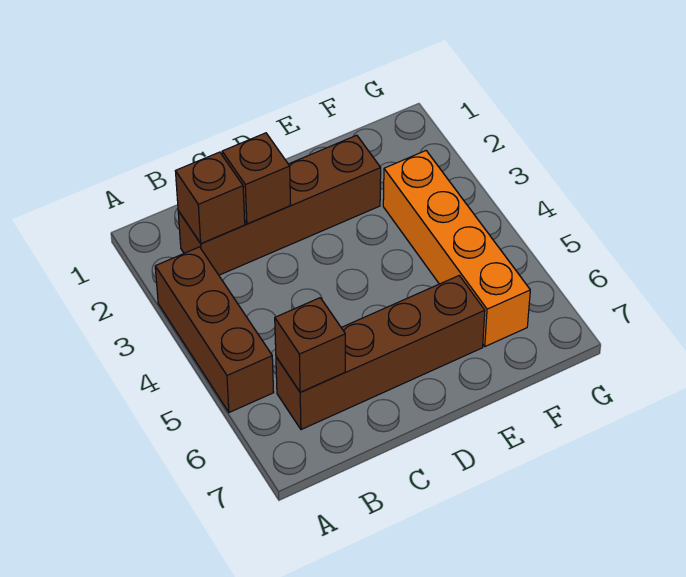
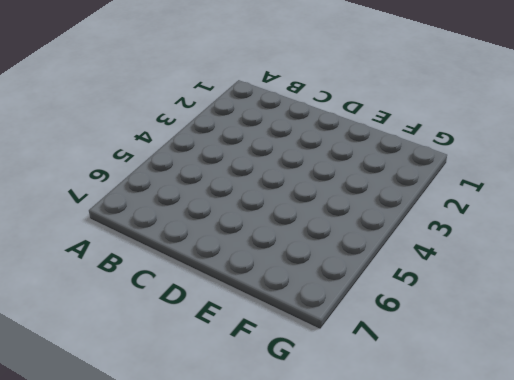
none -> brown brick A3:A5 level 1
none -> brown brick B2:E2 level 1

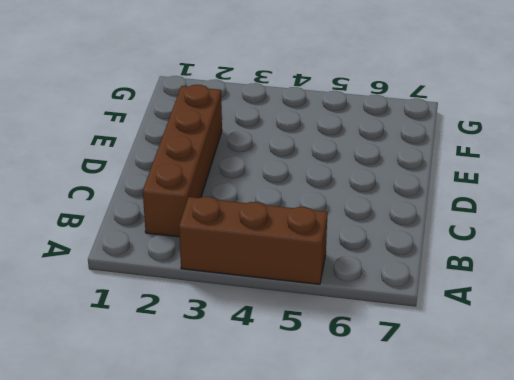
none -> brown brick B6:E6 level 1
none -> orange brick F3:F6 level 1

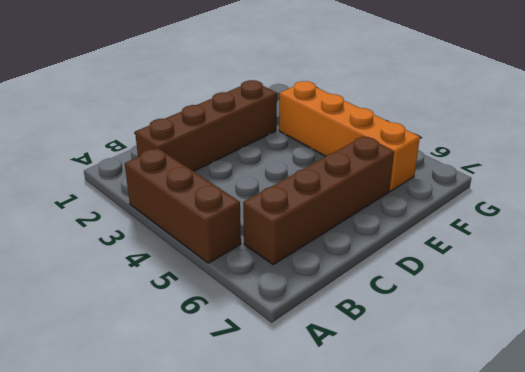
none -> brown brick B2 level 2
none -> brown brick B6 level 2

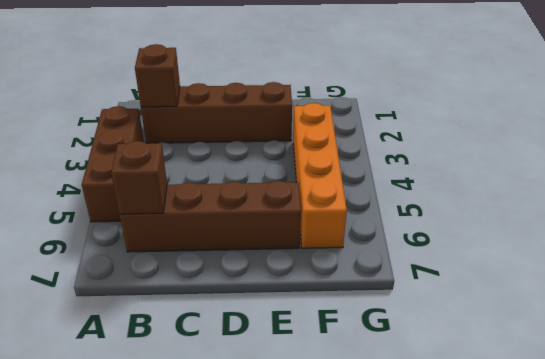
none -> brown brick C2 level 2

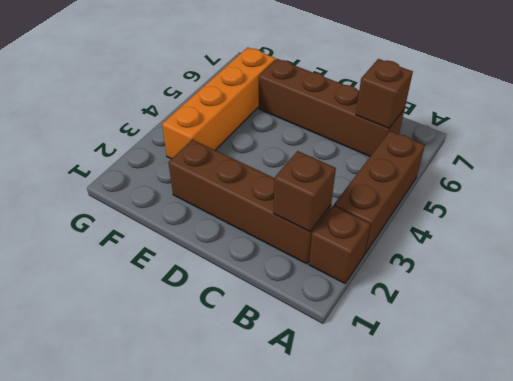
brown brick A2 level 1 -> brown brick C2 level 2

